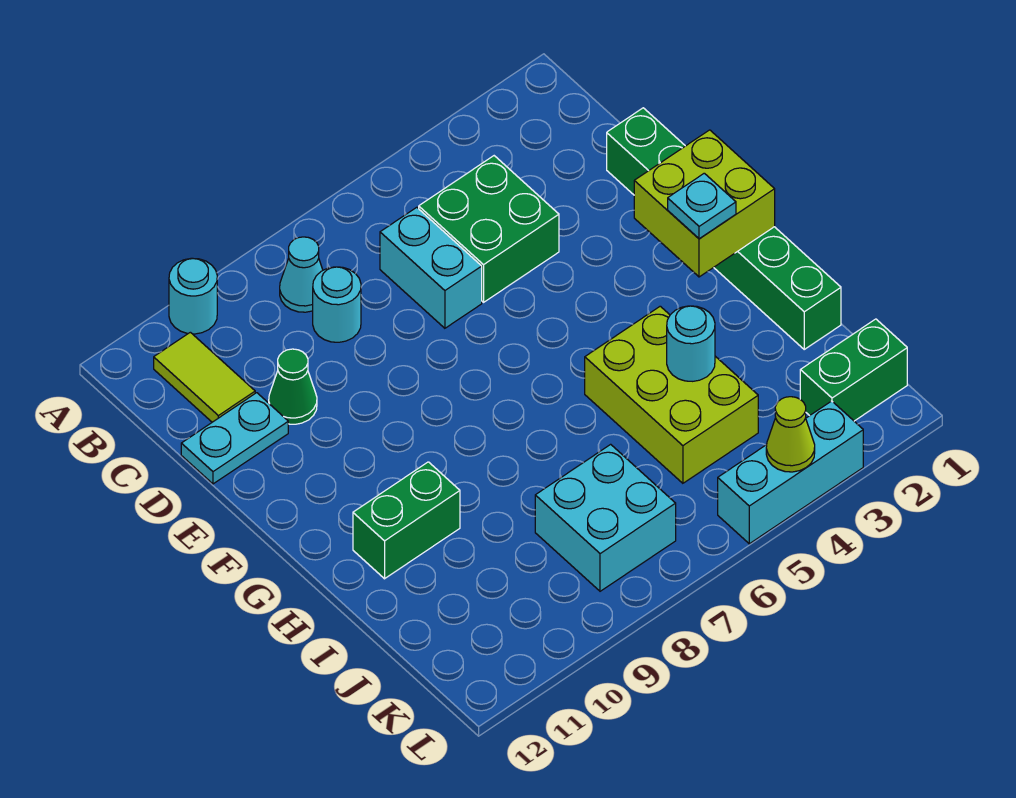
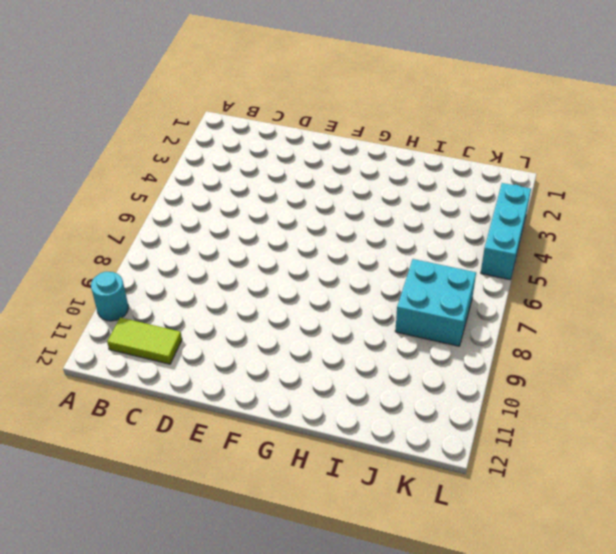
none -> cyan cone B8 level 1
none -> green brick C4:D5 level 1
none -> cyan brick C6:D6 level 1

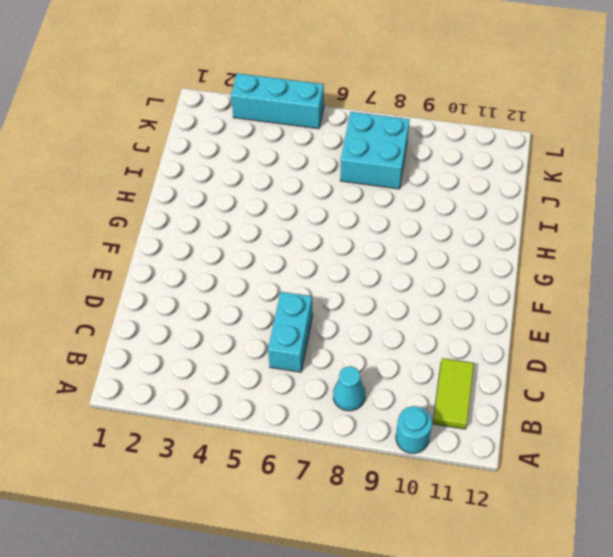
none -> green brick C4:D5 level 1
none -> cyan round brick C8 level 1
none -> green brick D1:I1 level 1

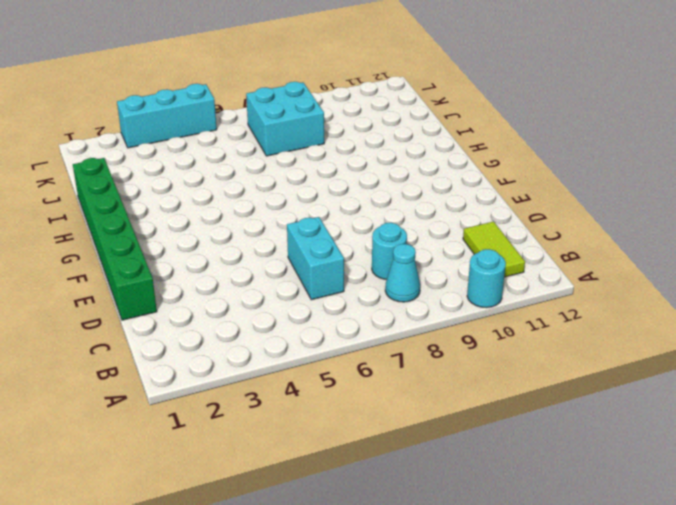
none -> green brick C4:D5 level 1
none -> green cone D10 level 1
none -> cyan plate D11:D12 level 1

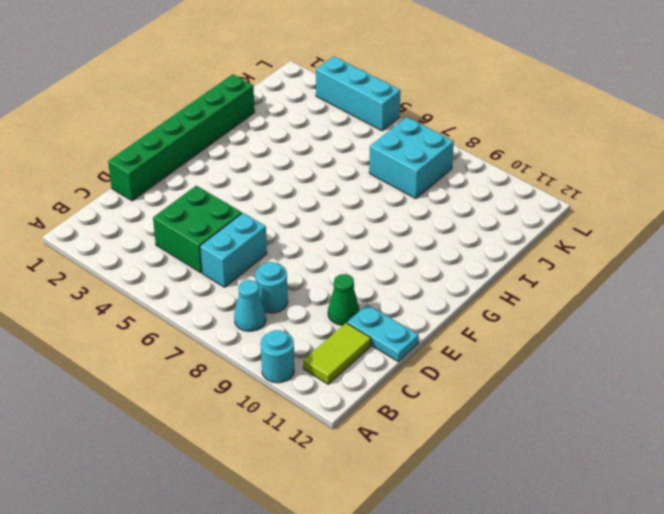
none -> lime brick H4:J5 level 1
none -> green brick H10:H11 level 1
none -> green brick K1:K2 level 1

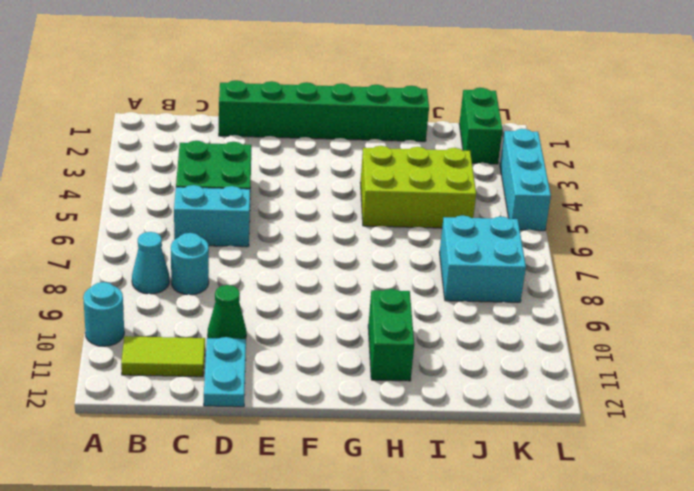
none -> lime brick F1:G2 level 2
none -> cyan round brick I4 level 2
none -> lime cone L4 level 2

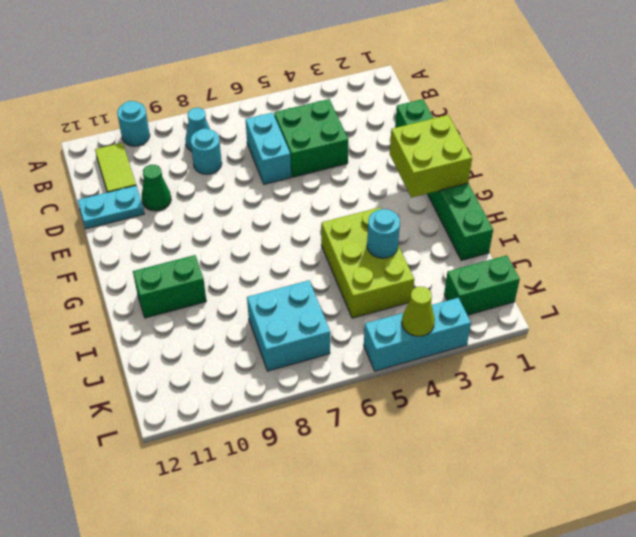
none -> cyan plate G2 level 3

